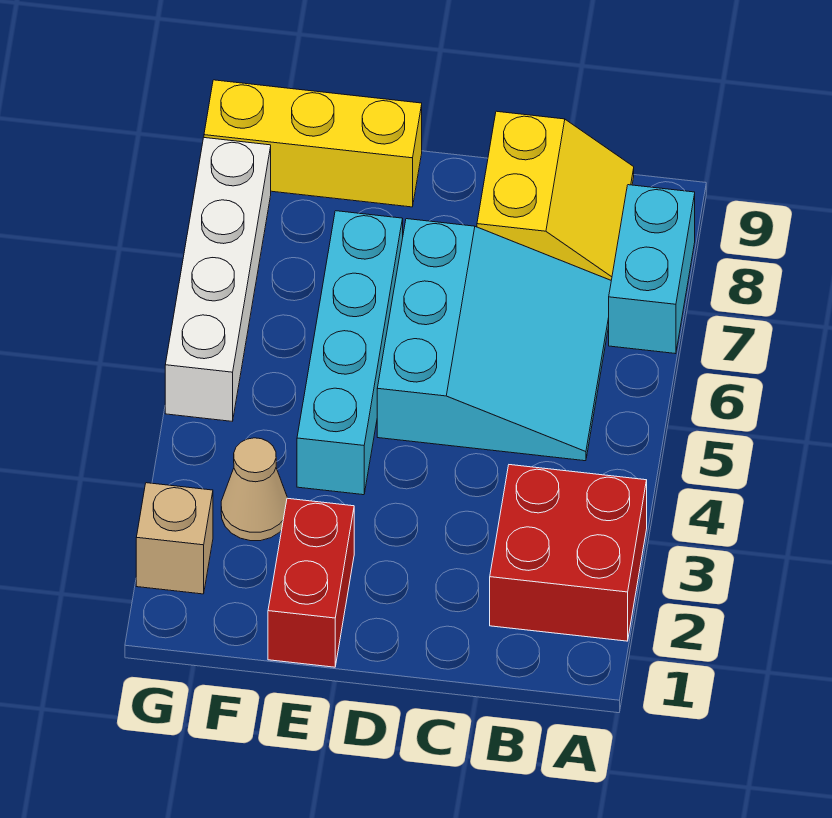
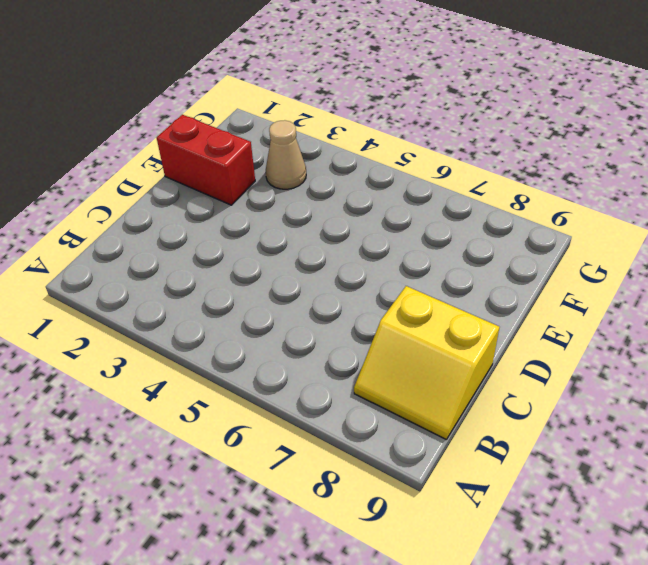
none -> red brick A2:B3 level 1
none -> cyan brick A7:A8 level 1

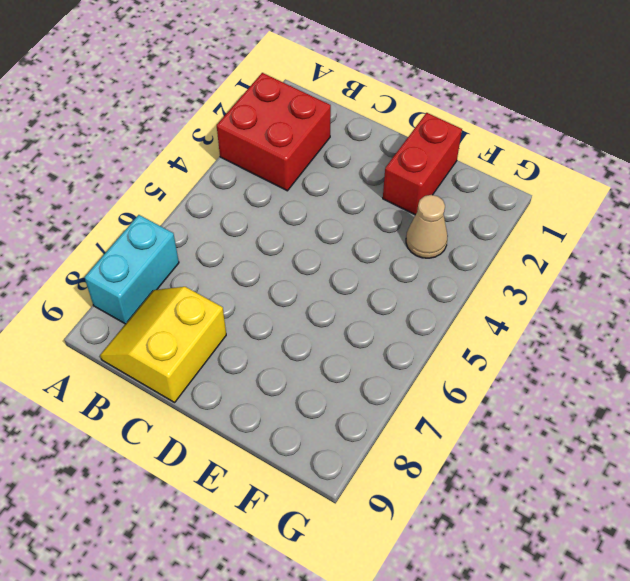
none -> cyan slope B5:D7 level 1 top D
none -> cyan brick E4:E7 level 1

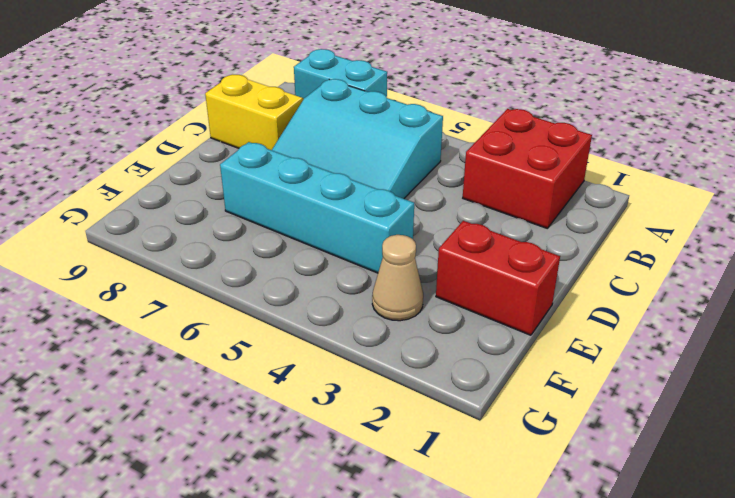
cyan slope B5:D7 level 1 top B -> cyan slope B5:D7 level 1 top D
none -> yellow brick E9:G9 level 1
none -> tan brick G2 level 1

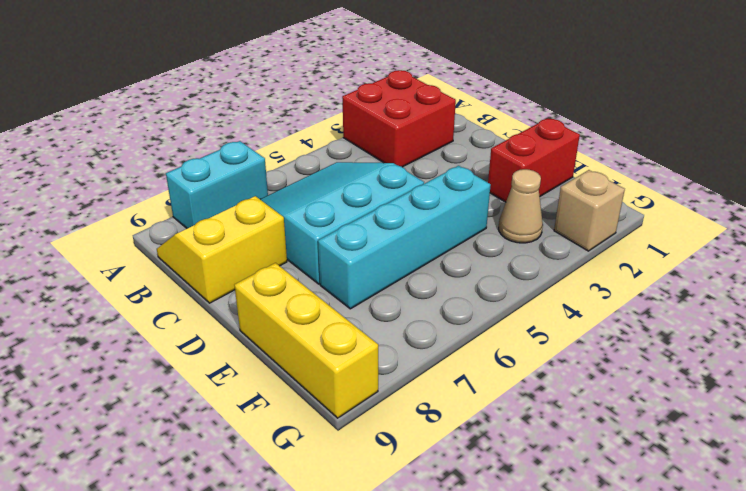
none -> white brick G5:G8 level 1

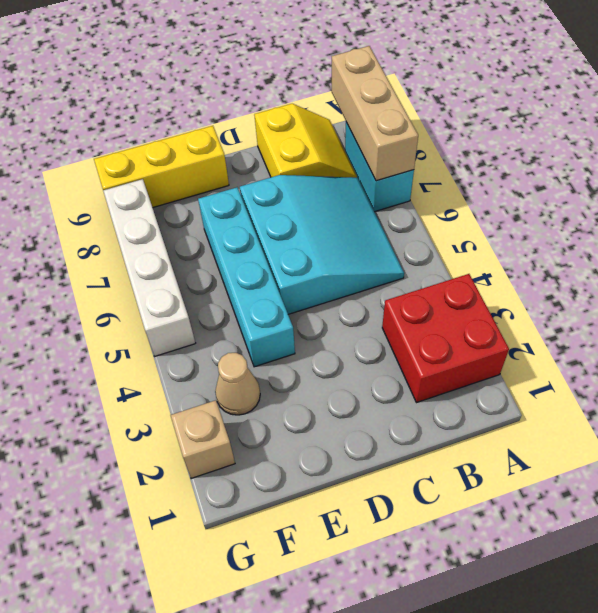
tan brick A7:A9 level 2 -> none
none -> red brick E1:E2 level 1

